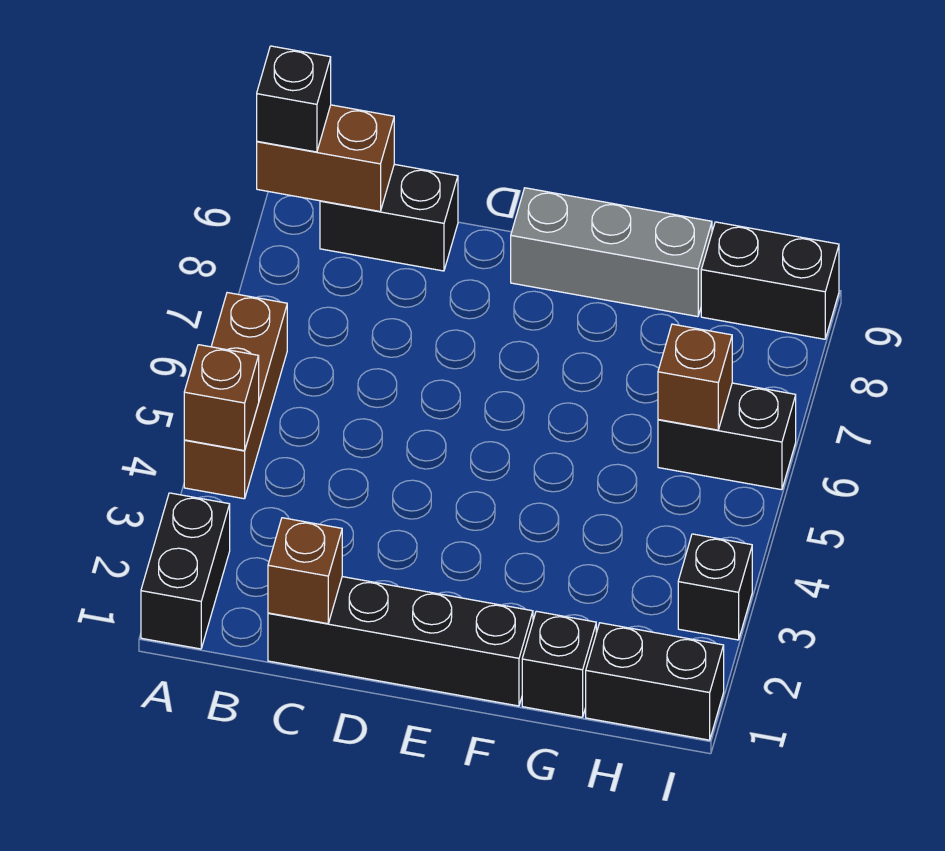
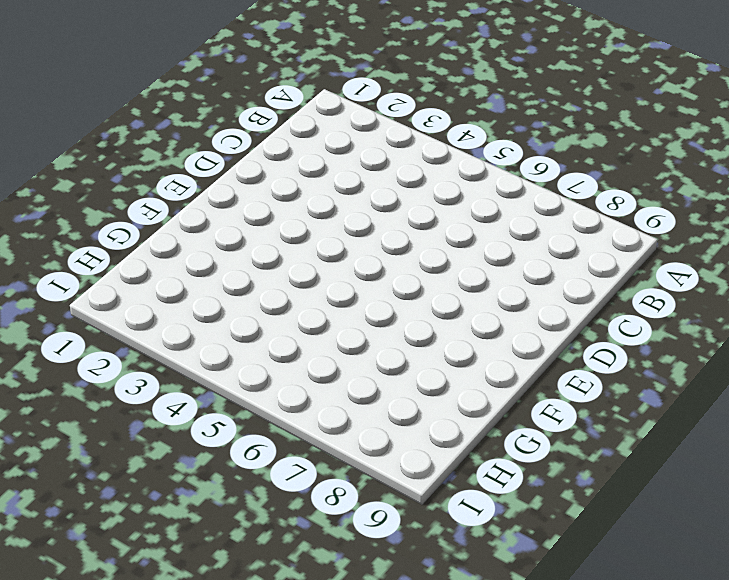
none -> black brick A1:A2 level 1
none -> brown brick A4:A6 level 1
none -> black brick B9:C9 level 1

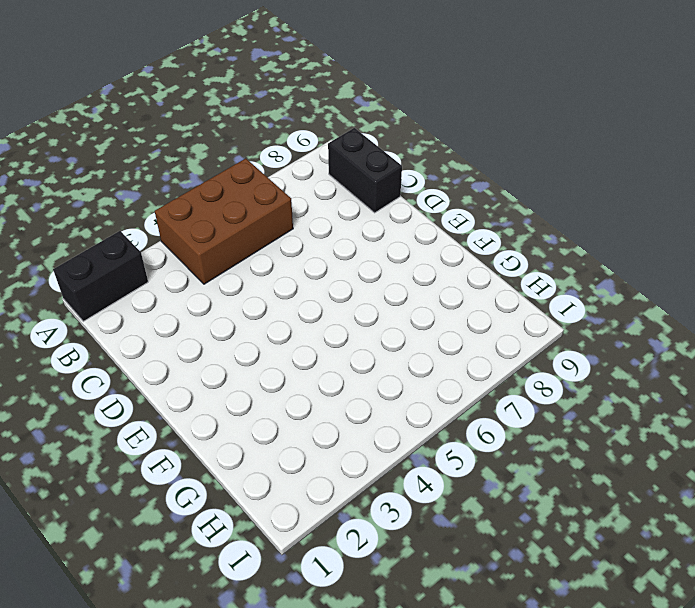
brown brick A4:B6 level 1 -> brown brick A4:A6 level 1
none -> black brick C1:F1 level 1
none -> grey brick E9:G9 level 1
none -> black brick G1 level 1

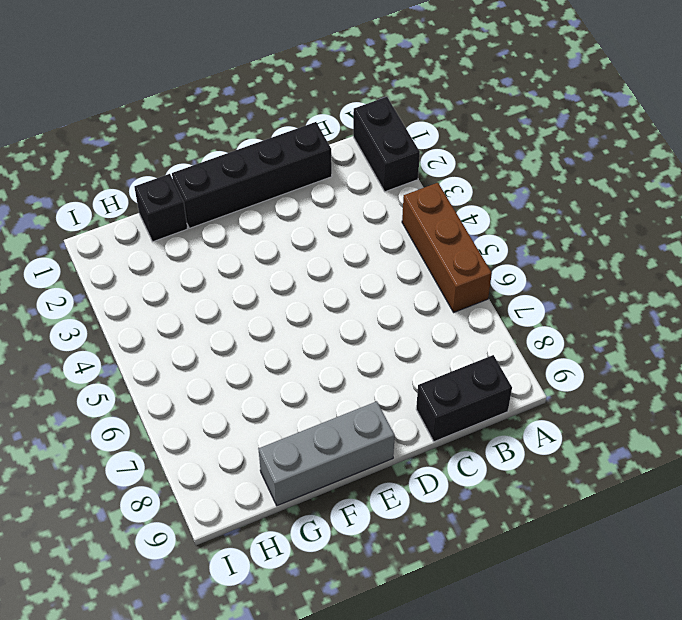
none -> black brick H1:I1 level 1
none -> black brick H6:I6 level 1
none -> black brick H9:I9 level 1

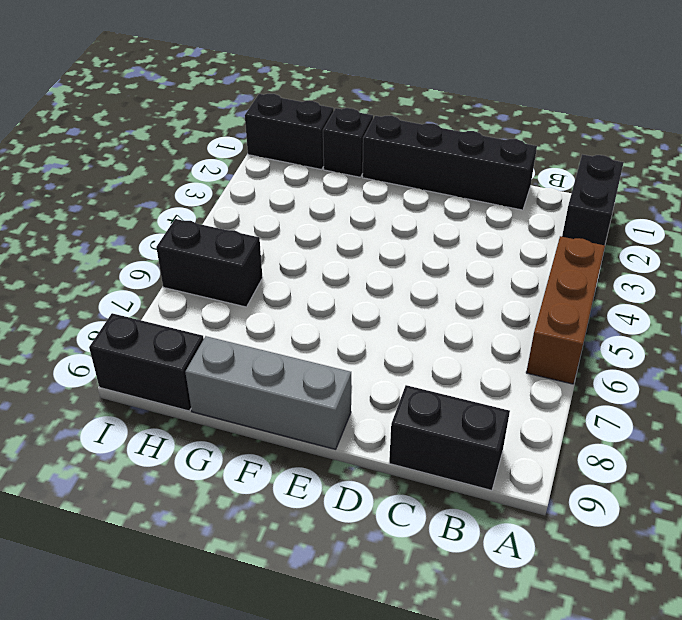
none -> black brick I3 level 1
none -> brown brick A4 level 2
none -> brown brick A9:B9 level 2

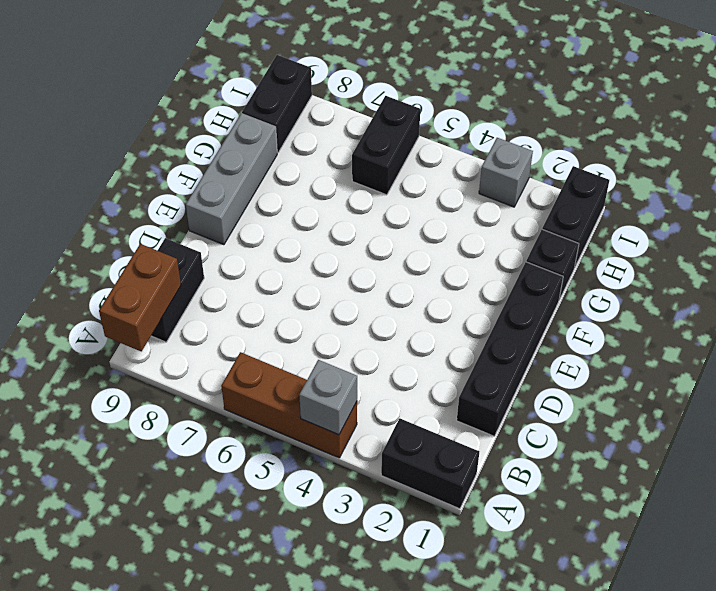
grey brick A4 level 2 -> brown brick A4 level 2
grey brick I3 level 1 -> black brick I3 level 1
none -> brown brick C1 level 2
none -> brown brick H6 level 2
none -> black brick A9 level 3

